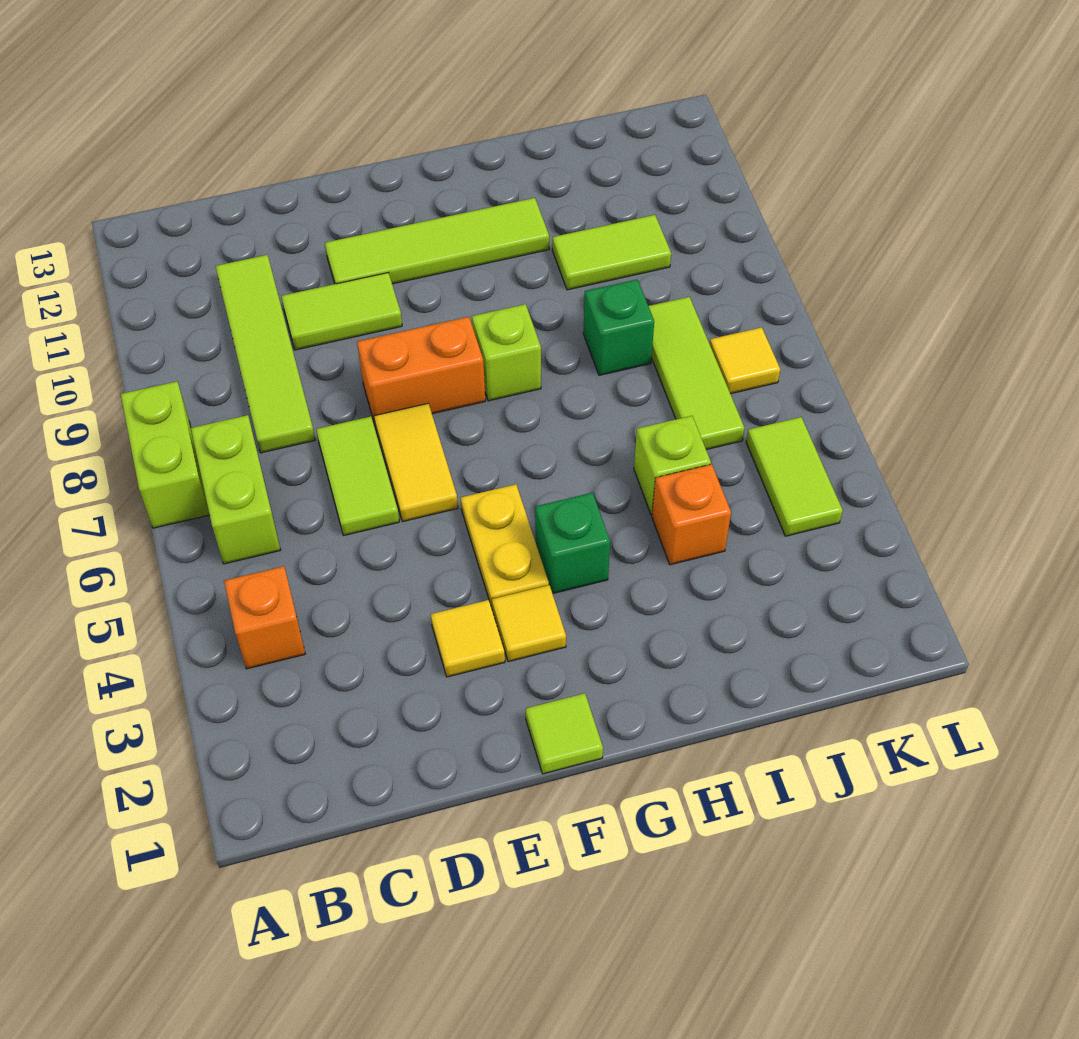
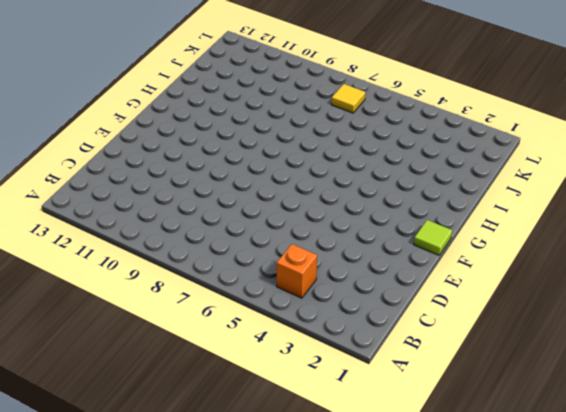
none -> lime brick A7:A8 level 1
none -> lime brick B6:B7 level 1
none -> lime tile C8:C11 level 1

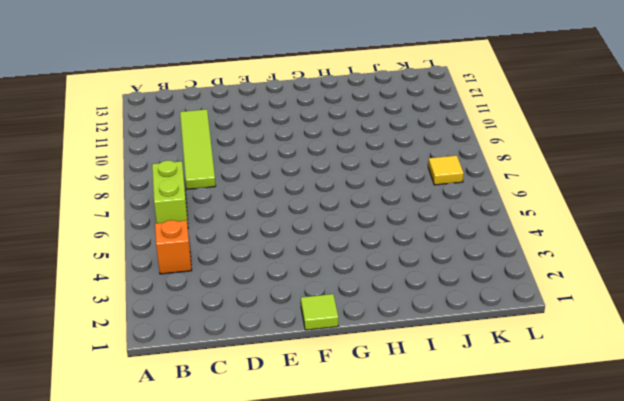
none -> lime brick A7:A8 level 1
none -> lime tile D6:D7 level 1
none -> lime tile D10:E10 level 1

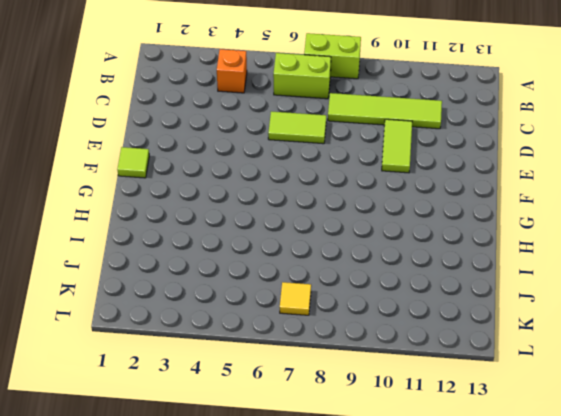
none -> yellow tile E3 level 1
none -> yellow tile E6:E7 level 1
none -> orange brick E8:F8 level 1

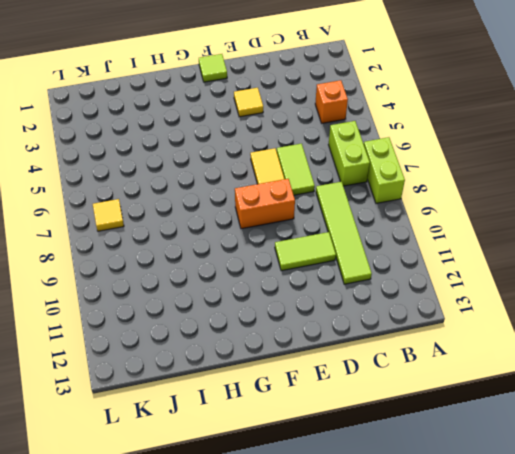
none -> lime tile E11:H11 level 1
none -> yellow tile F3 level 1
none -> yellow plate F4:F5 level 1

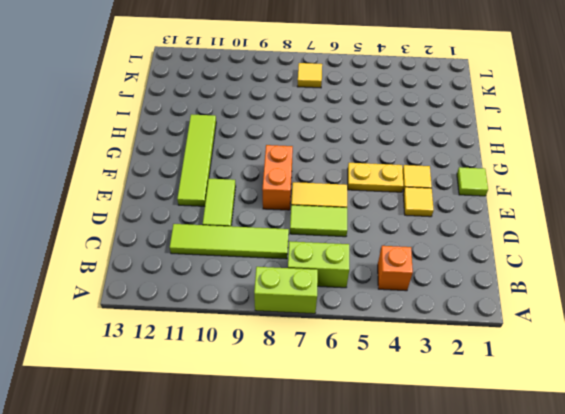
none -> green brick G4 level 1
none -> lime brick G8 level 1
none -> orange brick I4 level 1

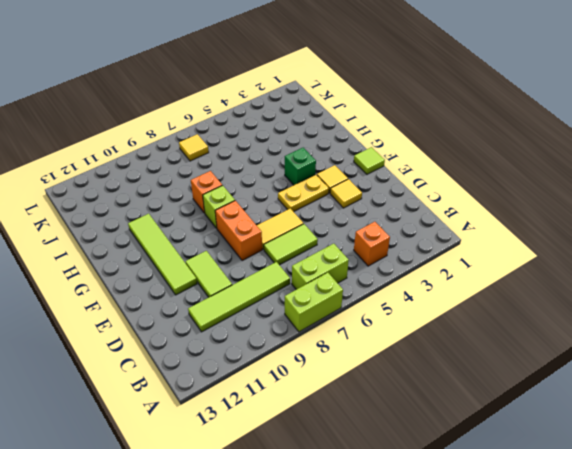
orange brick H8 level 1 -> orange brick I4 level 1
none -> lime brick I5 level 1
none -> green brick I8 level 1
none -> lime tile I10:J10 level 1

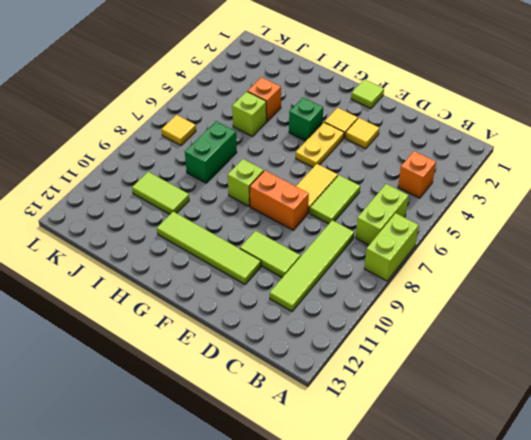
green brick I7:I8 level 1 -> green brick I8 level 1
none -> lime tile J6:J8 level 1
none -> lime tile K4:K5 level 1

